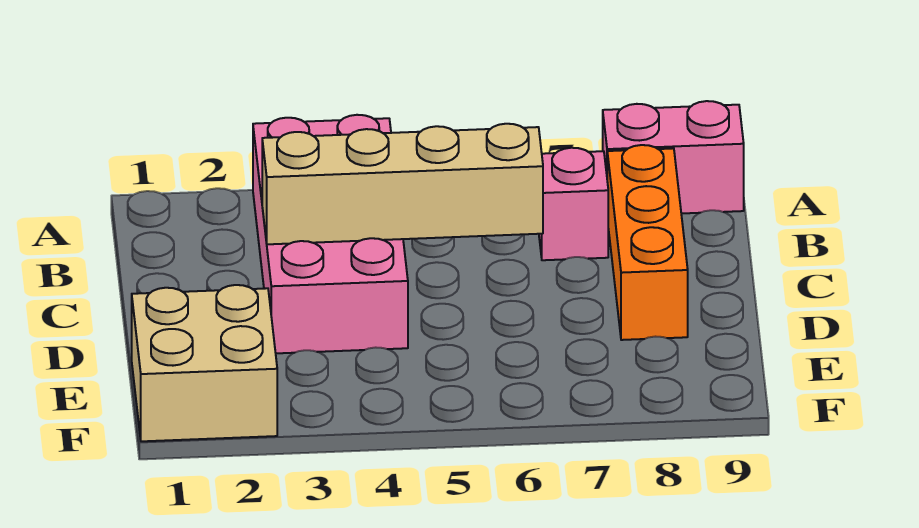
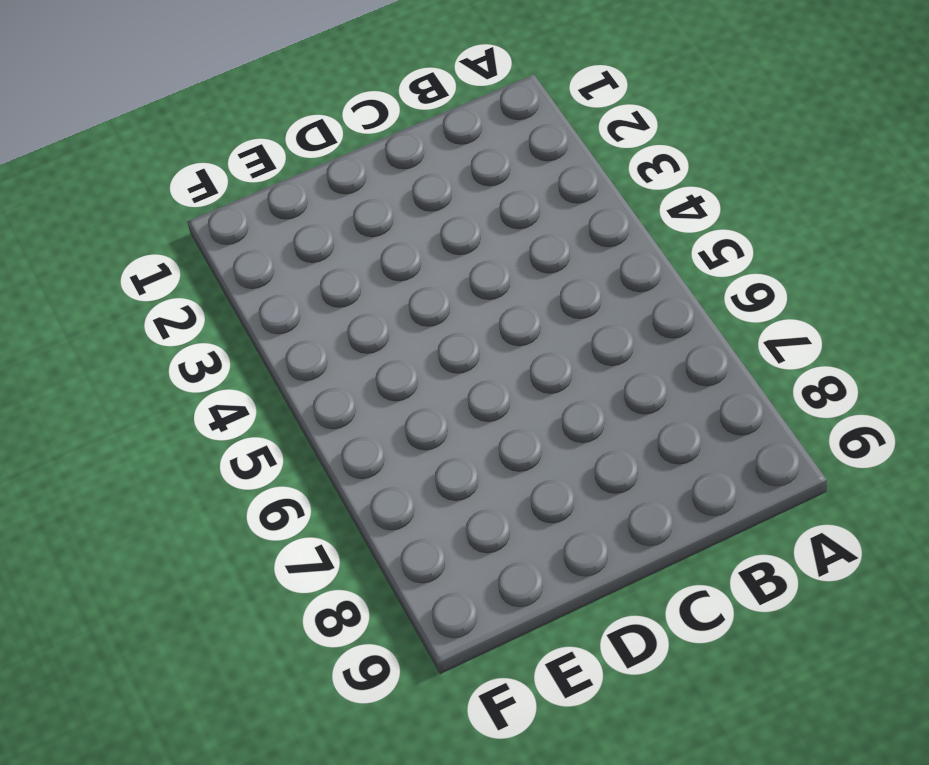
none -> pink brick A3:D4 level 1
none -> pink brick A8:A9 level 1

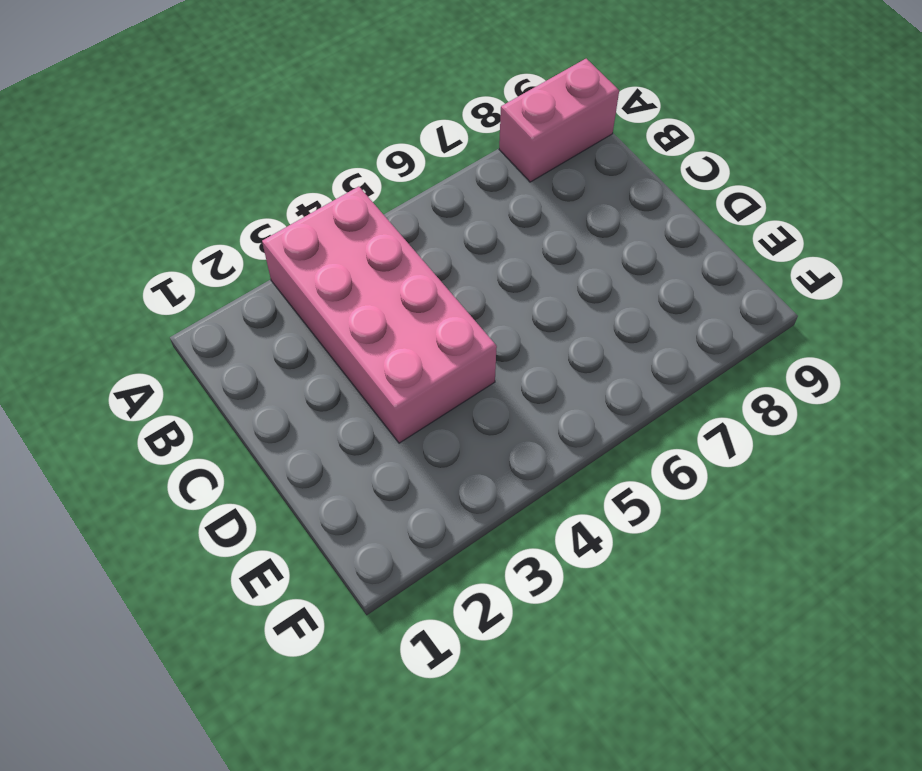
none -> pink brick B7 level 1
none -> orange brick B8:D8 level 1

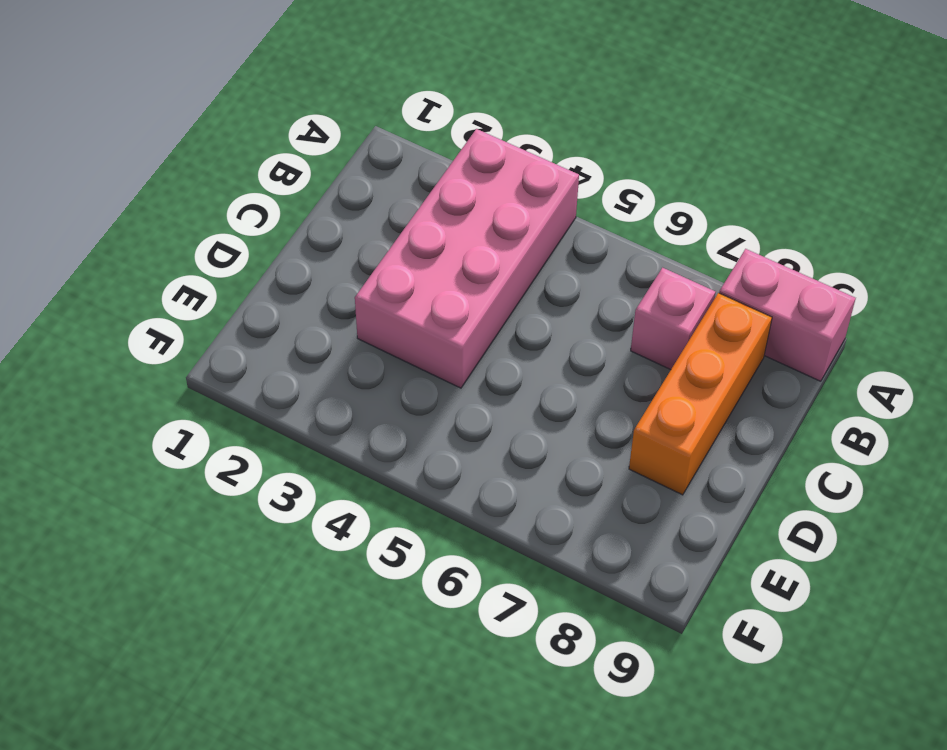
none -> tan brick E1:F2 level 1
none -> tan brick C3:C6 level 2

